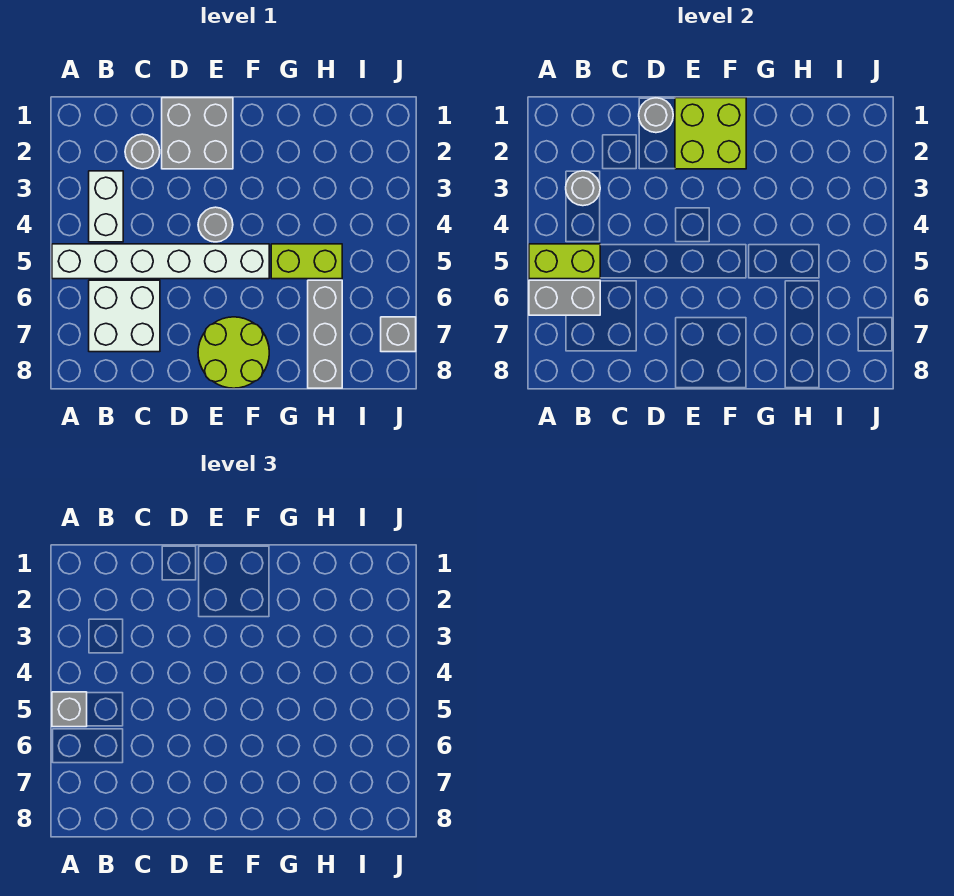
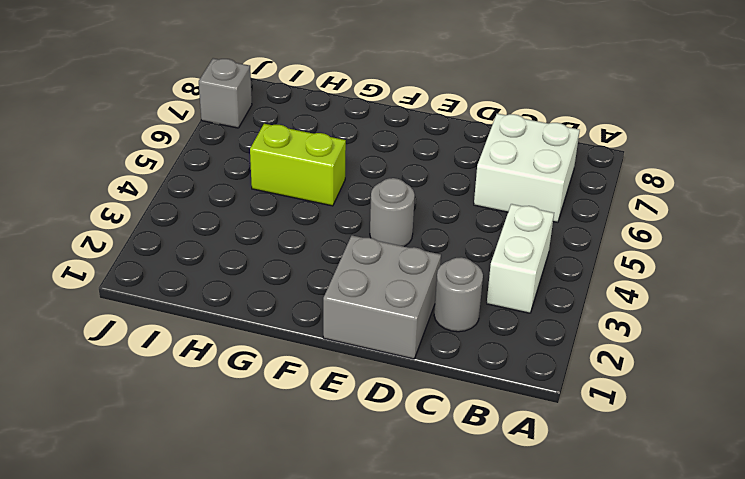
none -> white brick A5:F5 level 1
none -> lime round brick E7:F8 level 1
none -> grey brick H6:H8 level 1

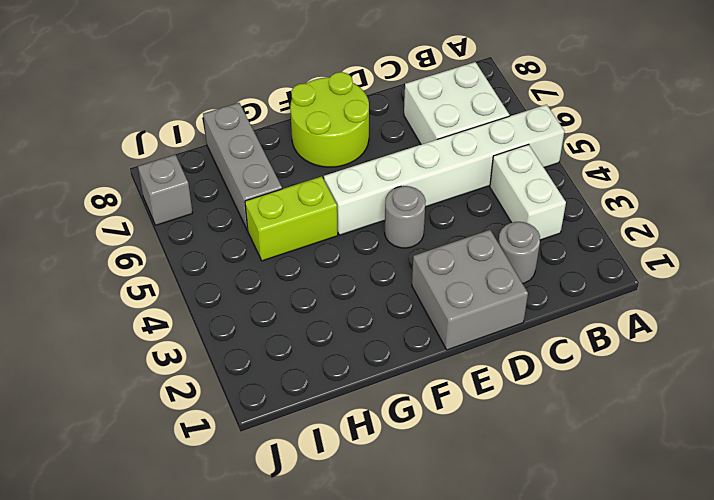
none -> lime brick A5:B5 level 2
none -> grey brick A6:B6 level 2
none -> grey round brick B3 level 2

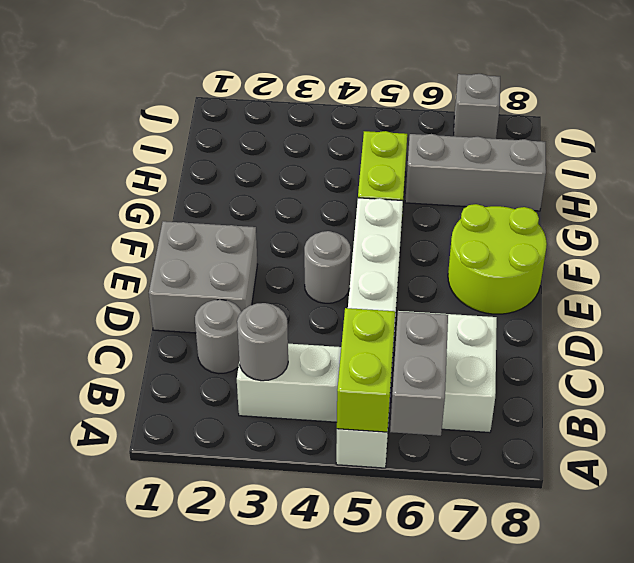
none -> grey round brick D1 level 2
none -> lime brick E1:F2 level 2
none -> grey brick A5 level 3

